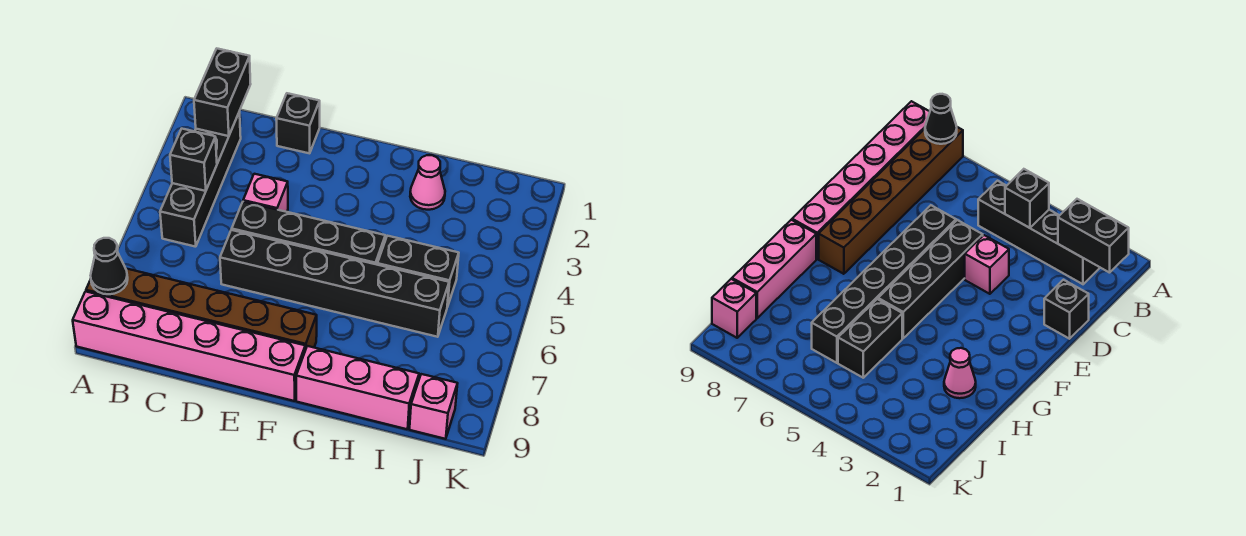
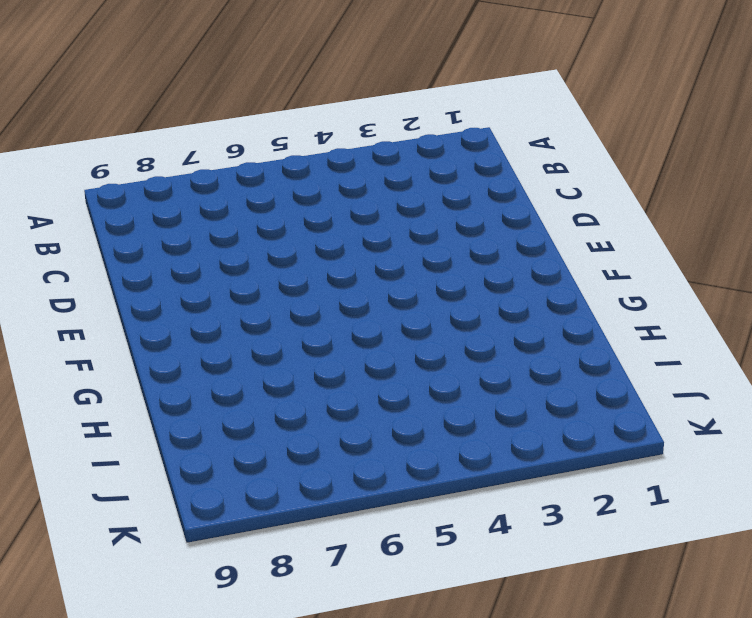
none -> brown brick A8:F8 level 1
none -> pink brick A9:F9 level 1
none -> black brick B2:B5 level 1

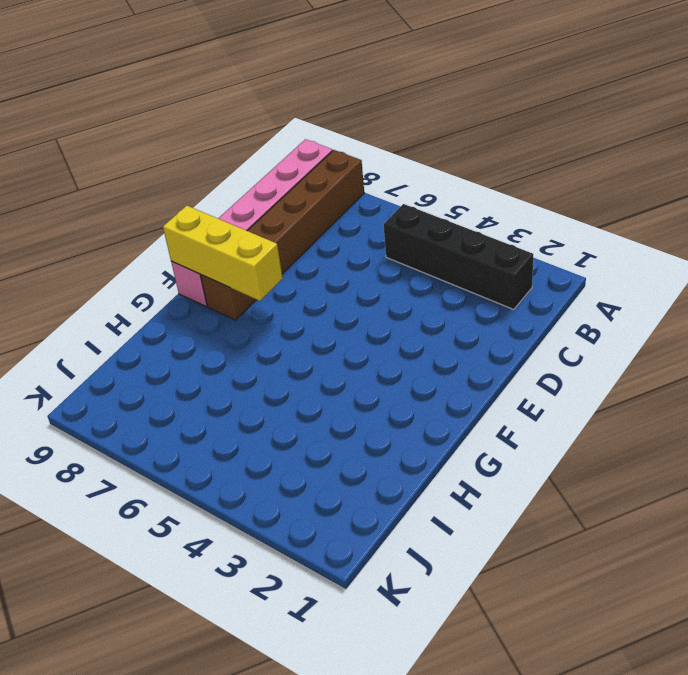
yellow brick F7:F9 level 2 -> none
none -> black brick D1 level 1
none -> pink brick D4 level 1
none -> black brick D5:G5 level 1

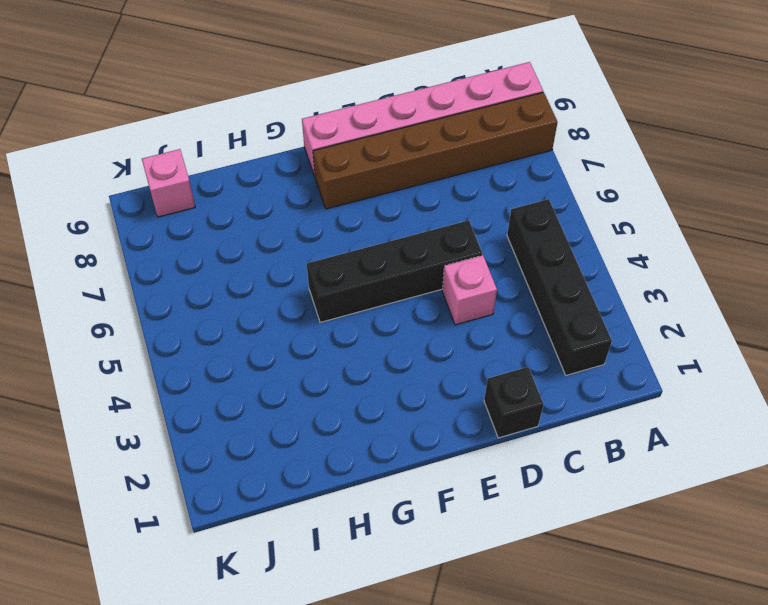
none -> black brick D6:I6 level 1
none -> pink brick G9:I9 level 1
none -> pink cone H2 level 1

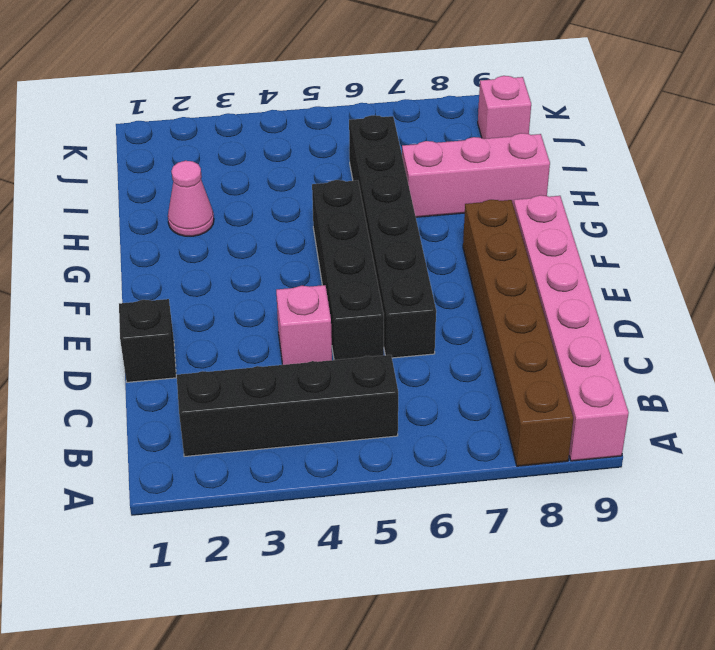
pink brick H7:H9 level 1 -> pink brick G9:I9 level 1
none -> black brick H5:I5 level 1
none -> black cone A8 level 2
none -> black brick B1:B2 level 2

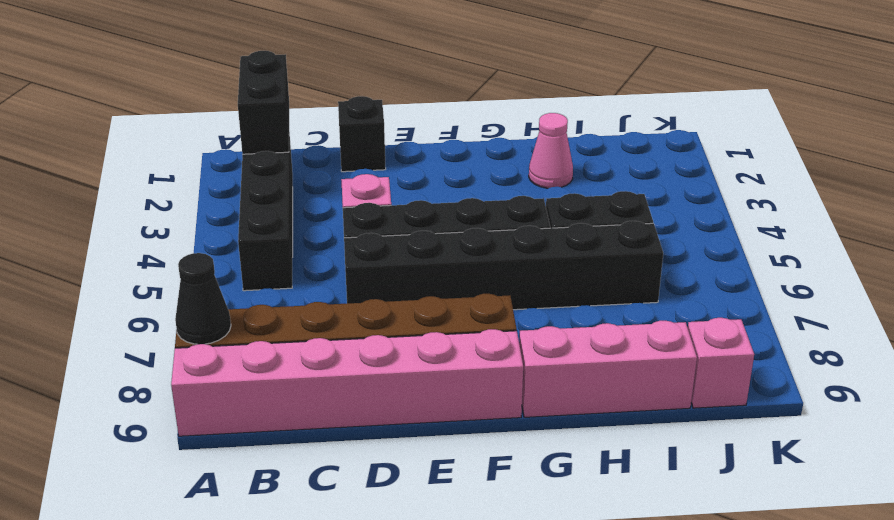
none -> black brick B4 level 2

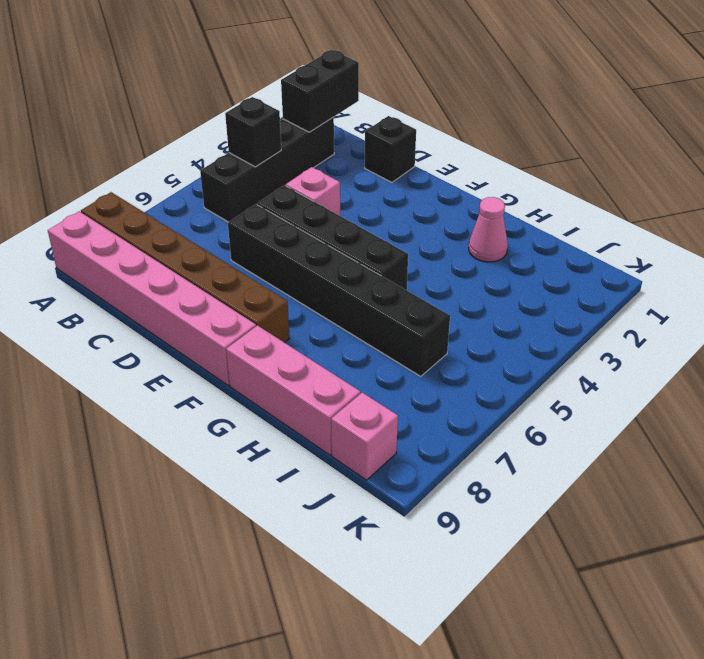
none -> black brick H5:I5 level 1
none -> black cone A8 level 2

